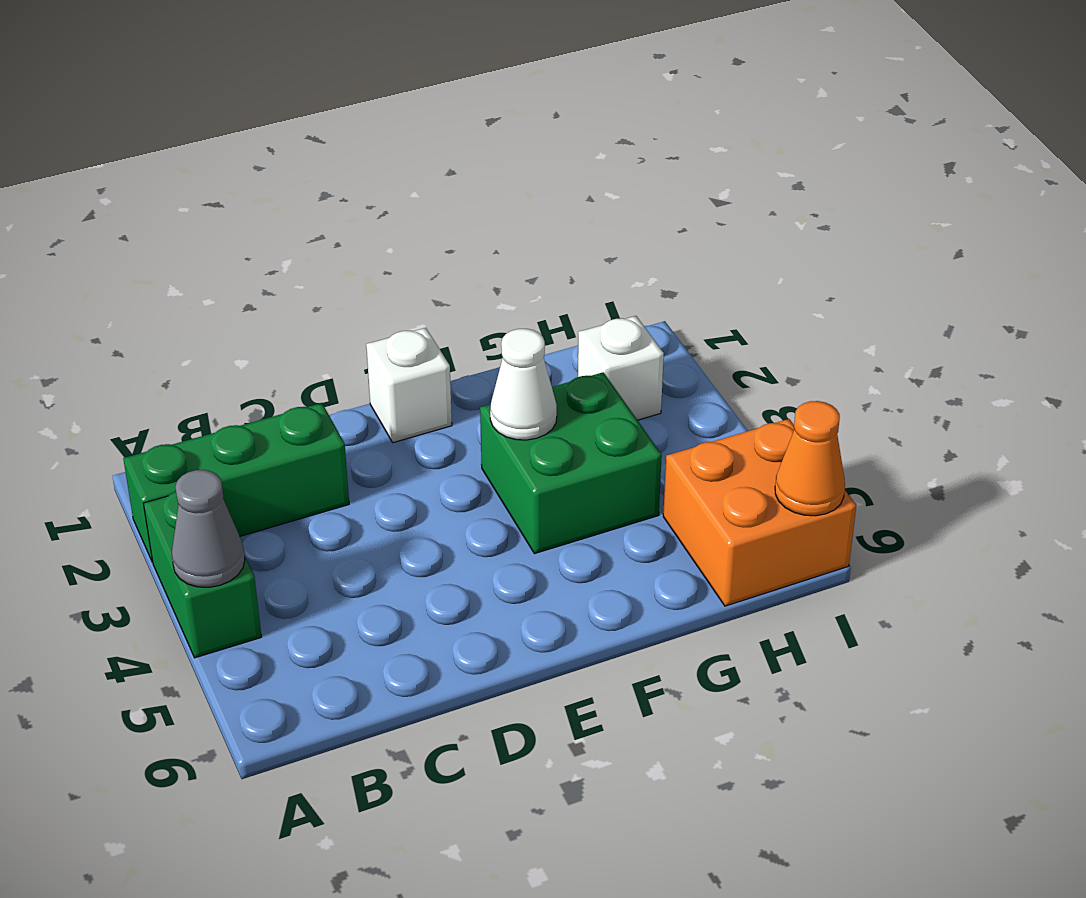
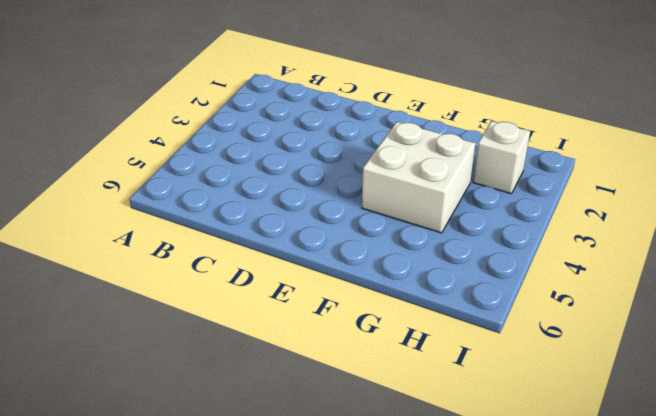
white brick F3:G4 level 1 -> green brick F3:G4 level 1
none -> green brick A2:C2 level 1
none -> green brick A3:A4 level 1

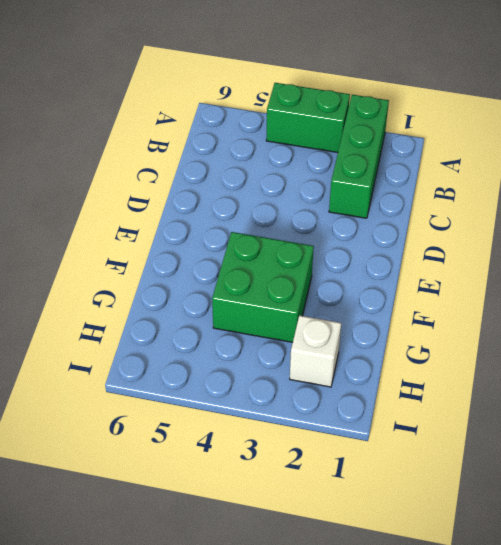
none -> white brick E1 level 1
none -> orange brick H5:I6 level 1

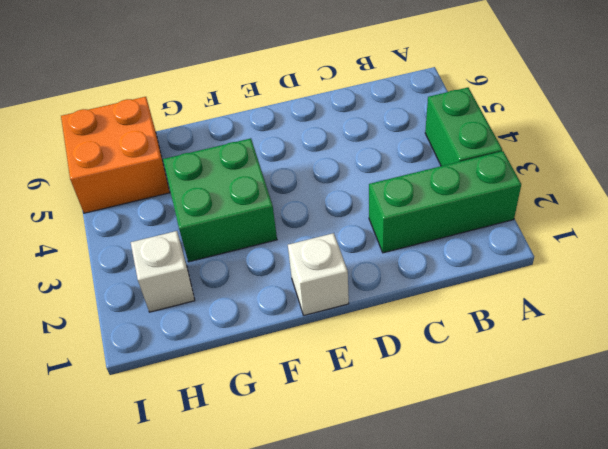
none -> grey cone A4 level 2
none -> white cone F3 level 2

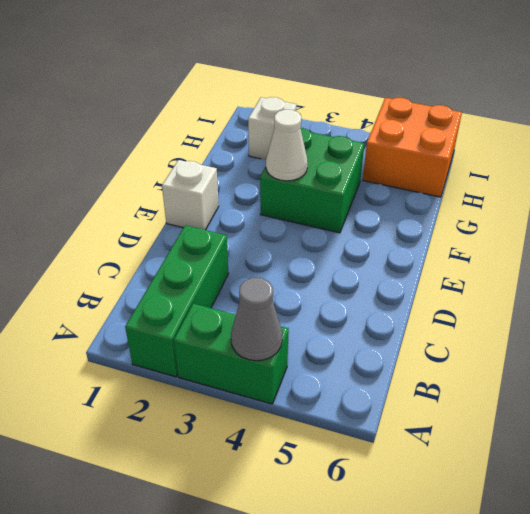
none -> orange cone I6 level 2

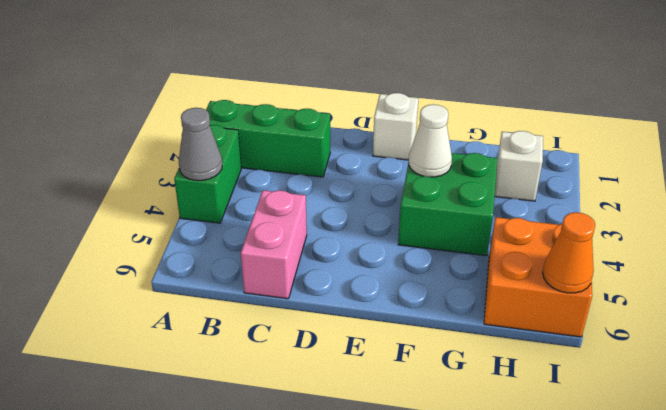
pink brick C5:C6 level 1 -> none

